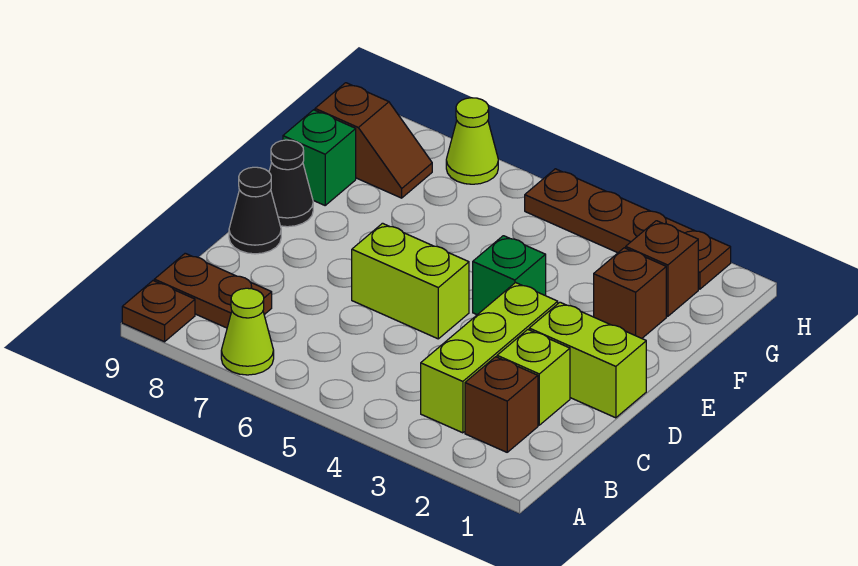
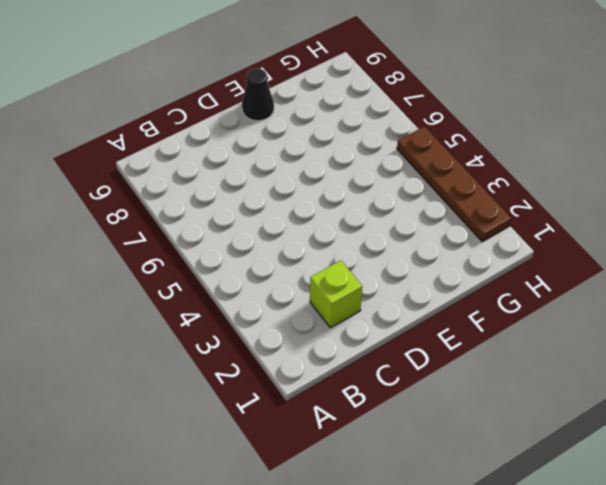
none -> lime cone A7 level 1
none -> brown plate A9 level 1
none -> brown brick B2 level 1

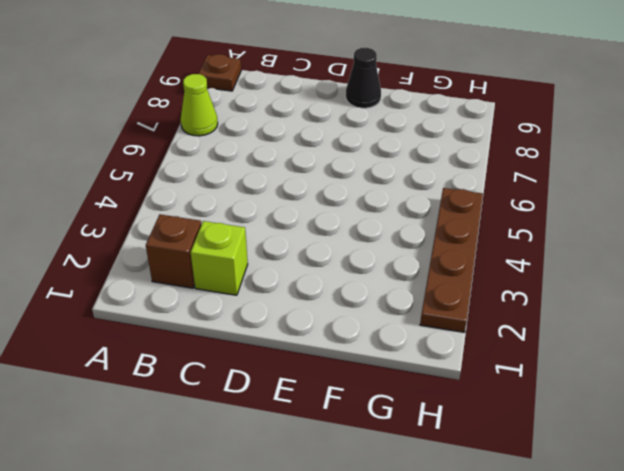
none -> lime brick B3:D3 level 1
none -> brown plate B8:B9 level 1
none -> lime brick D1:D2 level 1

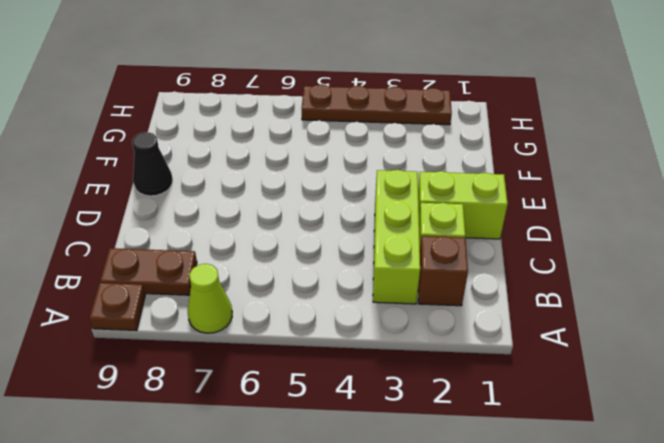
none -> lime brick D5:D6 level 1
none -> black cone D9 level 1
none -> green brick E4 level 1

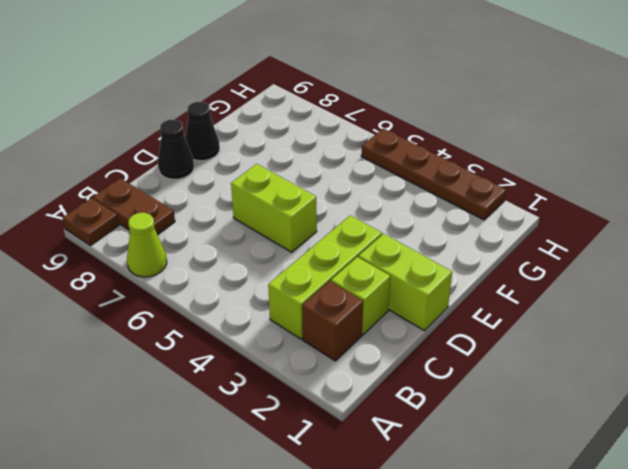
none -> green brick E4 level 1
none -> brown brick F2 level 1
none -> green brick F9 level 1

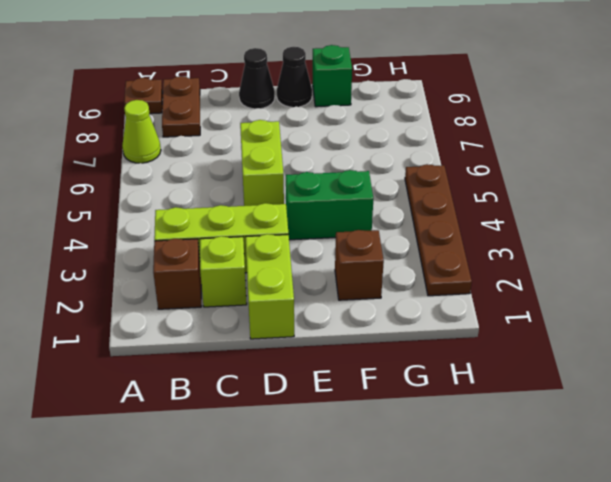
green brick E4:F4 level 1 -> green brick E4 level 1
none -> brown brick G2 level 1
none -> brown slope G8:G9 level 1 top 9
none -> lime cone H7 level 1

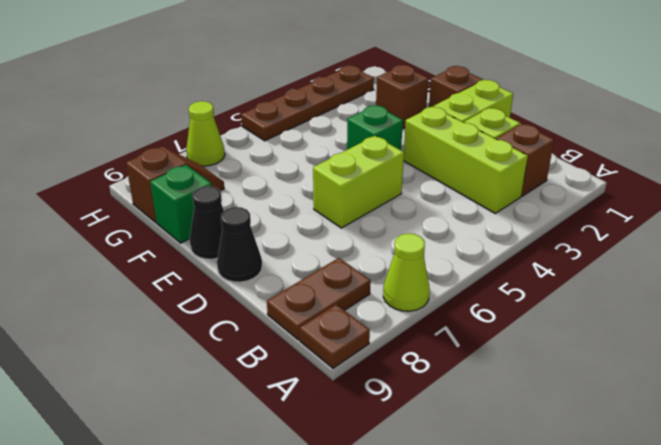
brown brick E1 level 1 -> brown brick G2 level 1

